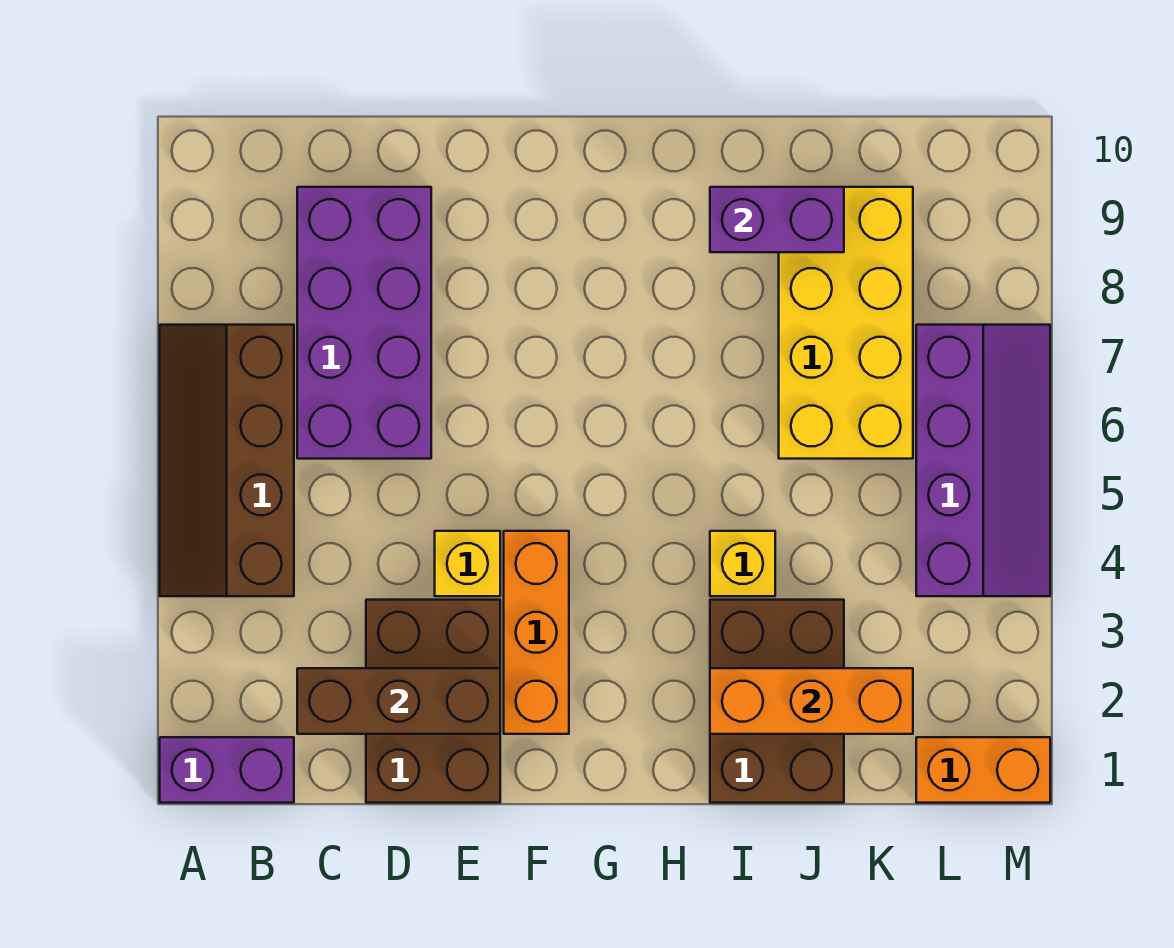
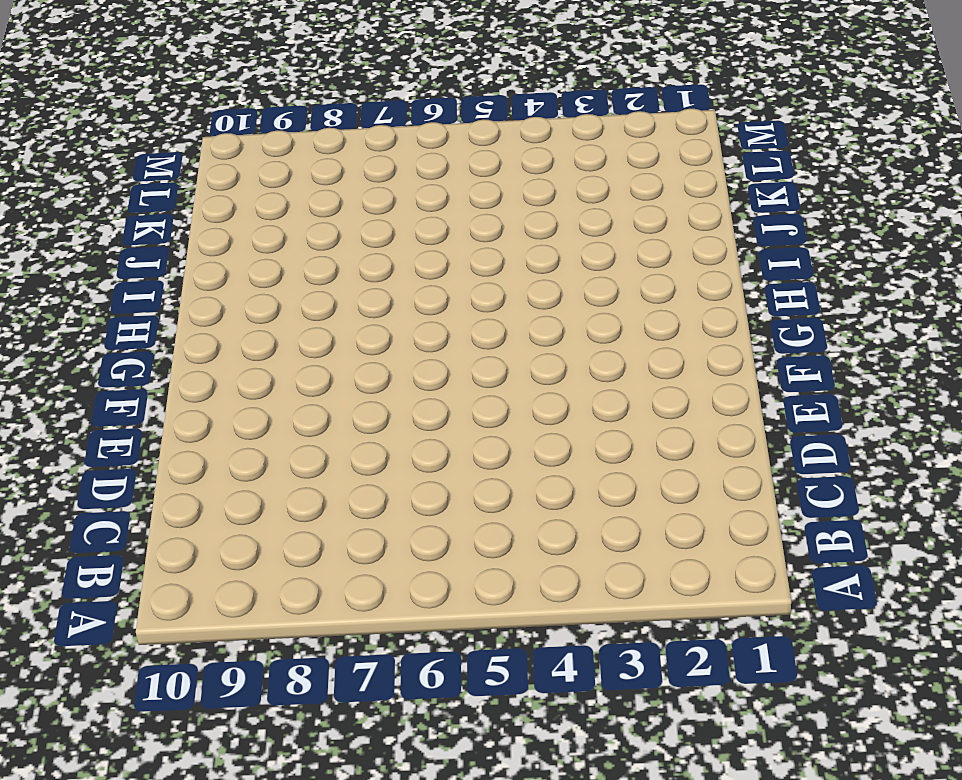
none -> purple brick A1:B1 level 1
none -> brown slope A4:B7 level 1 top B
none -> purple brick C6:D9 level 1

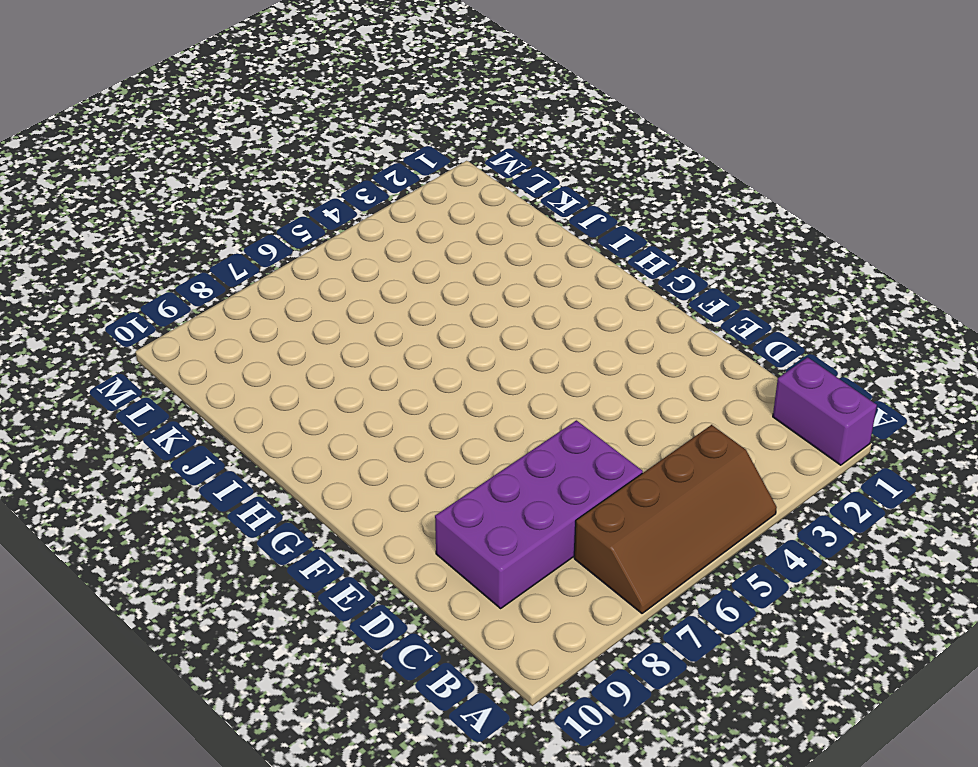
none -> brown brick D1:E3 level 1
none -> yellow brick E4 level 1
none -> orange brick F2:F4 level 1

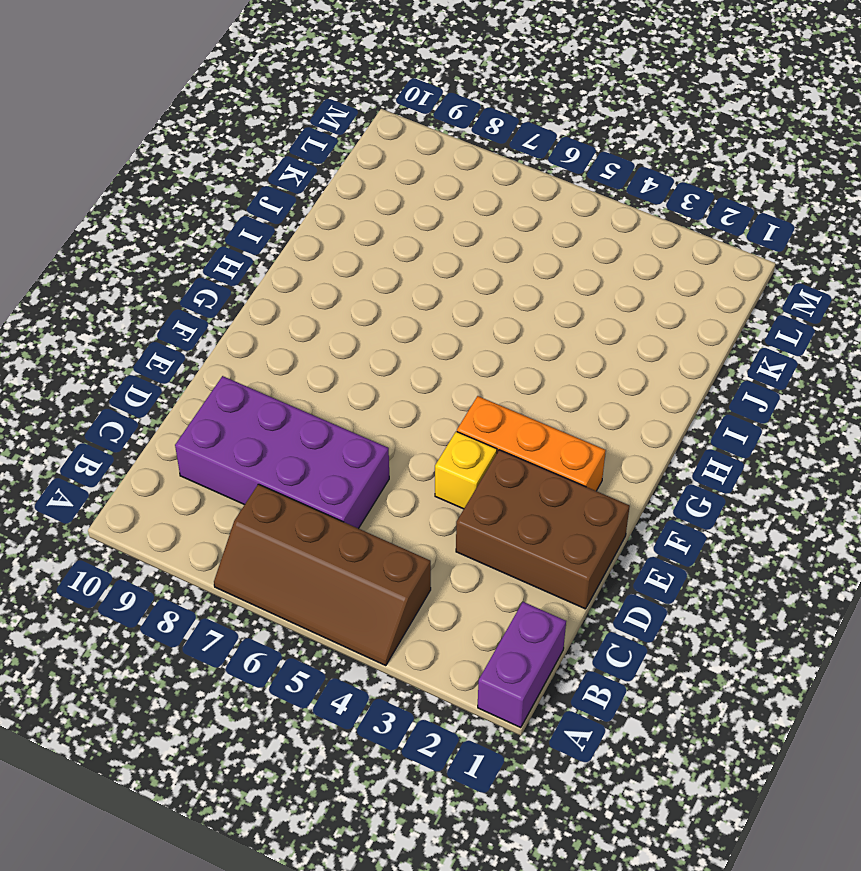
none -> brown brick I1:J3 level 1
none -> yellow brick I4 level 1
none -> yellow brick J6:K9 level 1

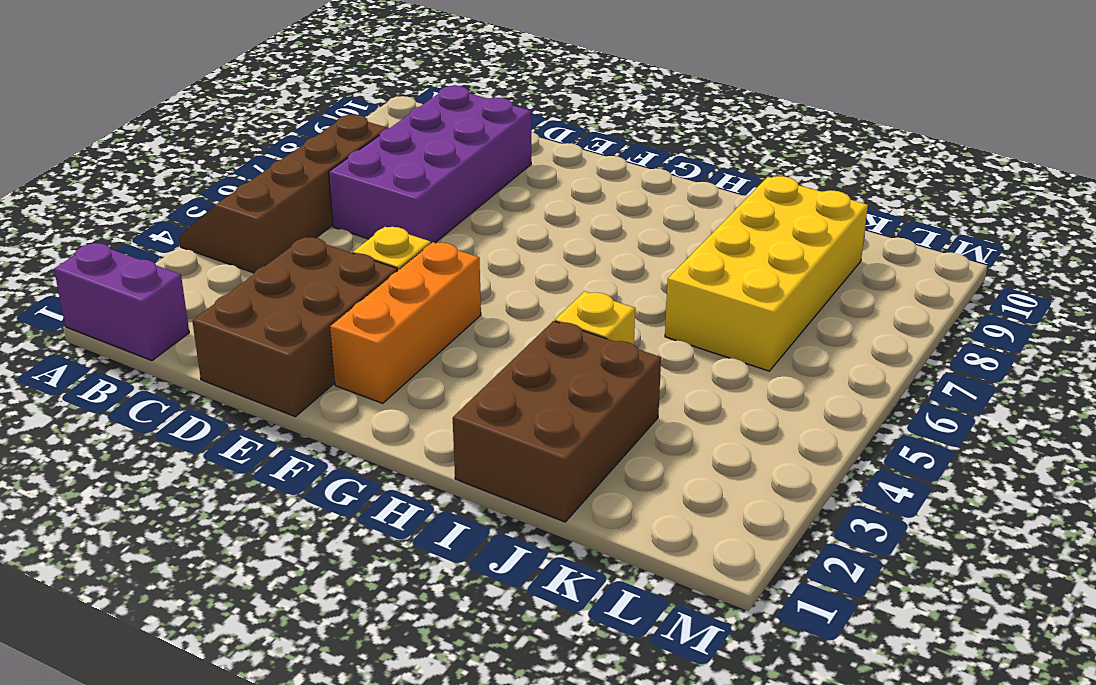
none -> orange brick L1:M1 level 1
none -> purple slope L4:M7 level 1 top L
none -> brown brick C2:E2 level 2

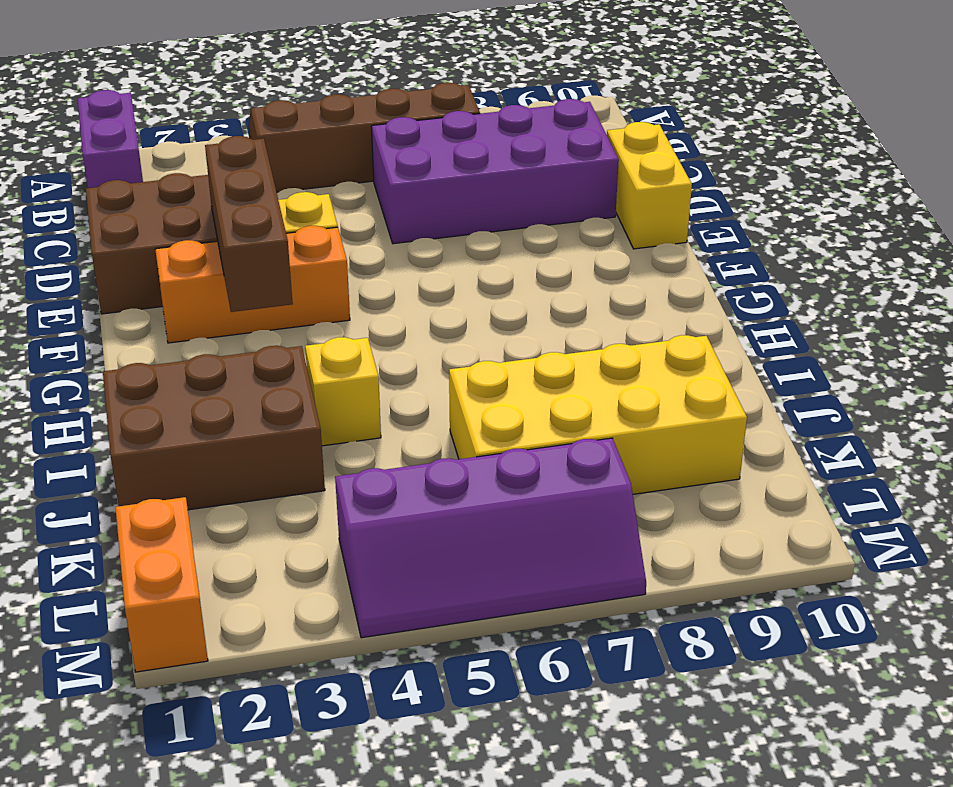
yellow brick D10:E10 level 1 -> none
brown brick E3:G3 level 2 -> brown brick C2:E2 level 2
none -> orange brick I2:K2 level 2
none -> purple brick I9:J9 level 2

